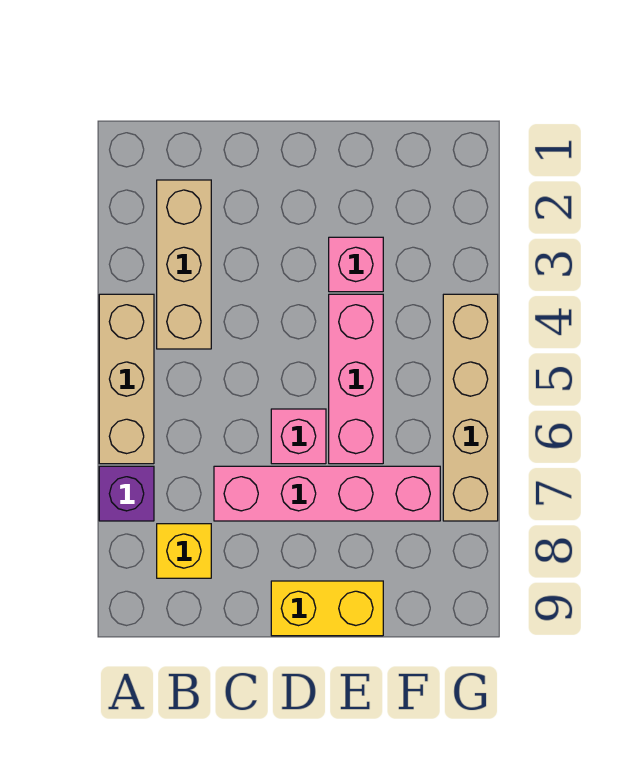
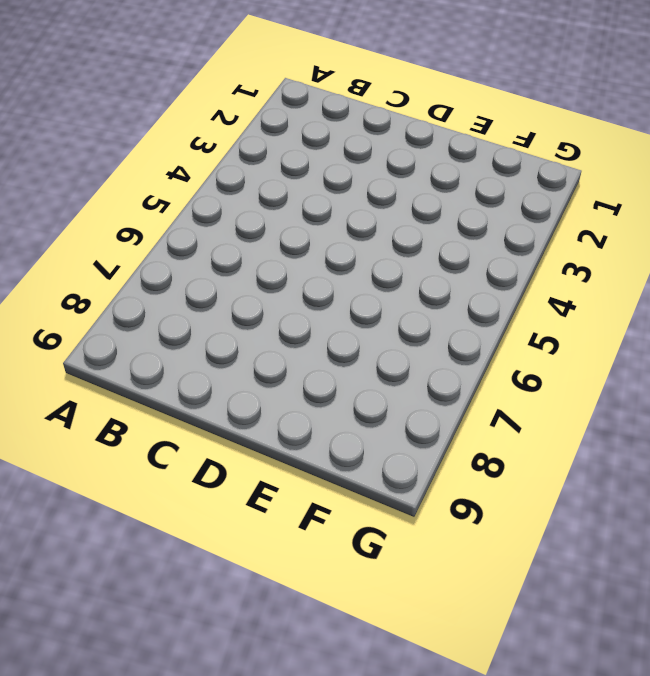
none -> tan brick A4:A6 level 1
none -> purple brick A7 level 1

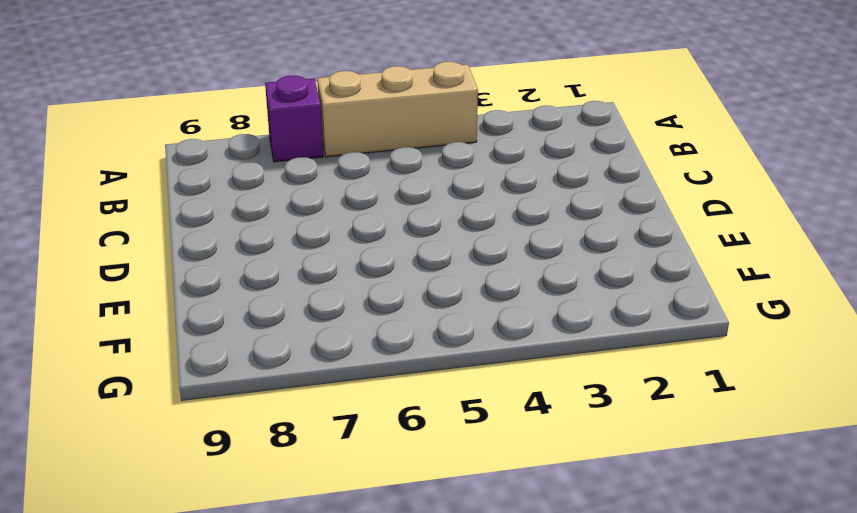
none -> tan brick B2:B4 level 1
none -> yellow brick B8 level 1

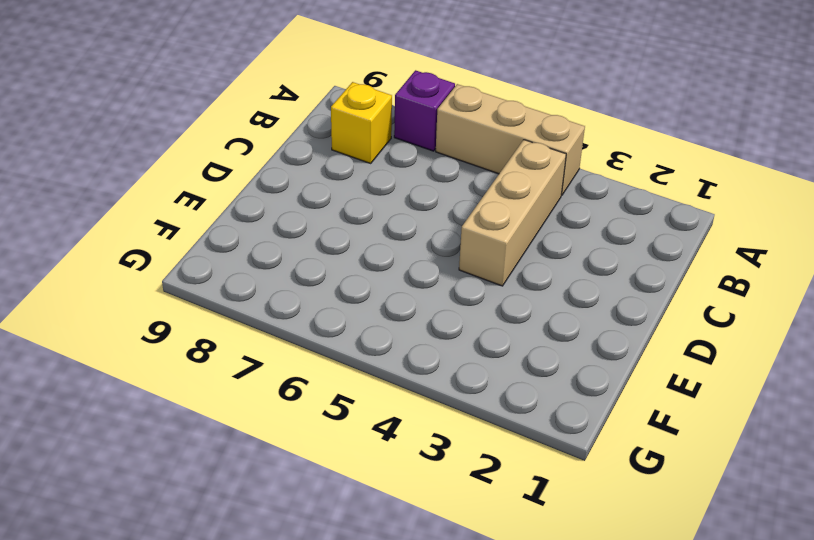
tan brick B4:D4 level 1 -> tan brick B2:B4 level 1
none -> pink brick C7:F7 level 1
none -> pink brick D6 level 1

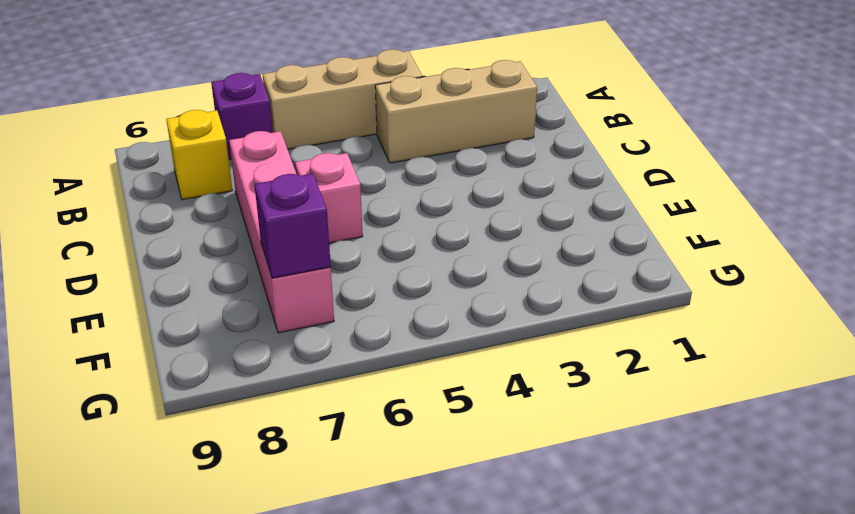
purple brick F7 level 2 -> none
none -> yellow brick D9:E9 level 1
none -> pink brick E3 level 1

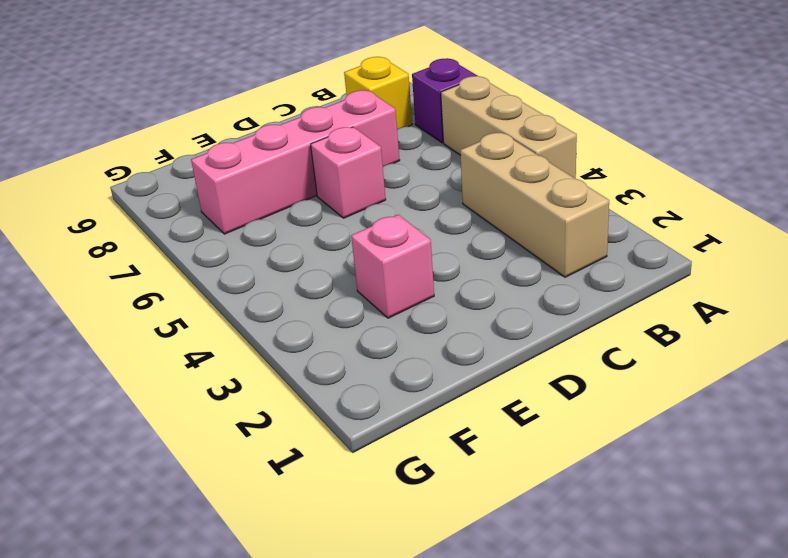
none -> yellow brick D9:E9 level 1
none -> pink brick E4:E6 level 1

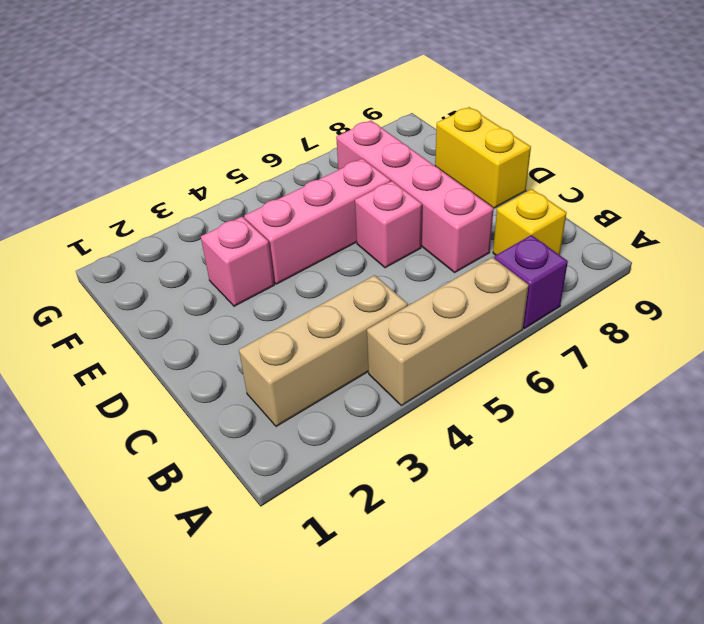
none -> tan brick G4:G7 level 1

